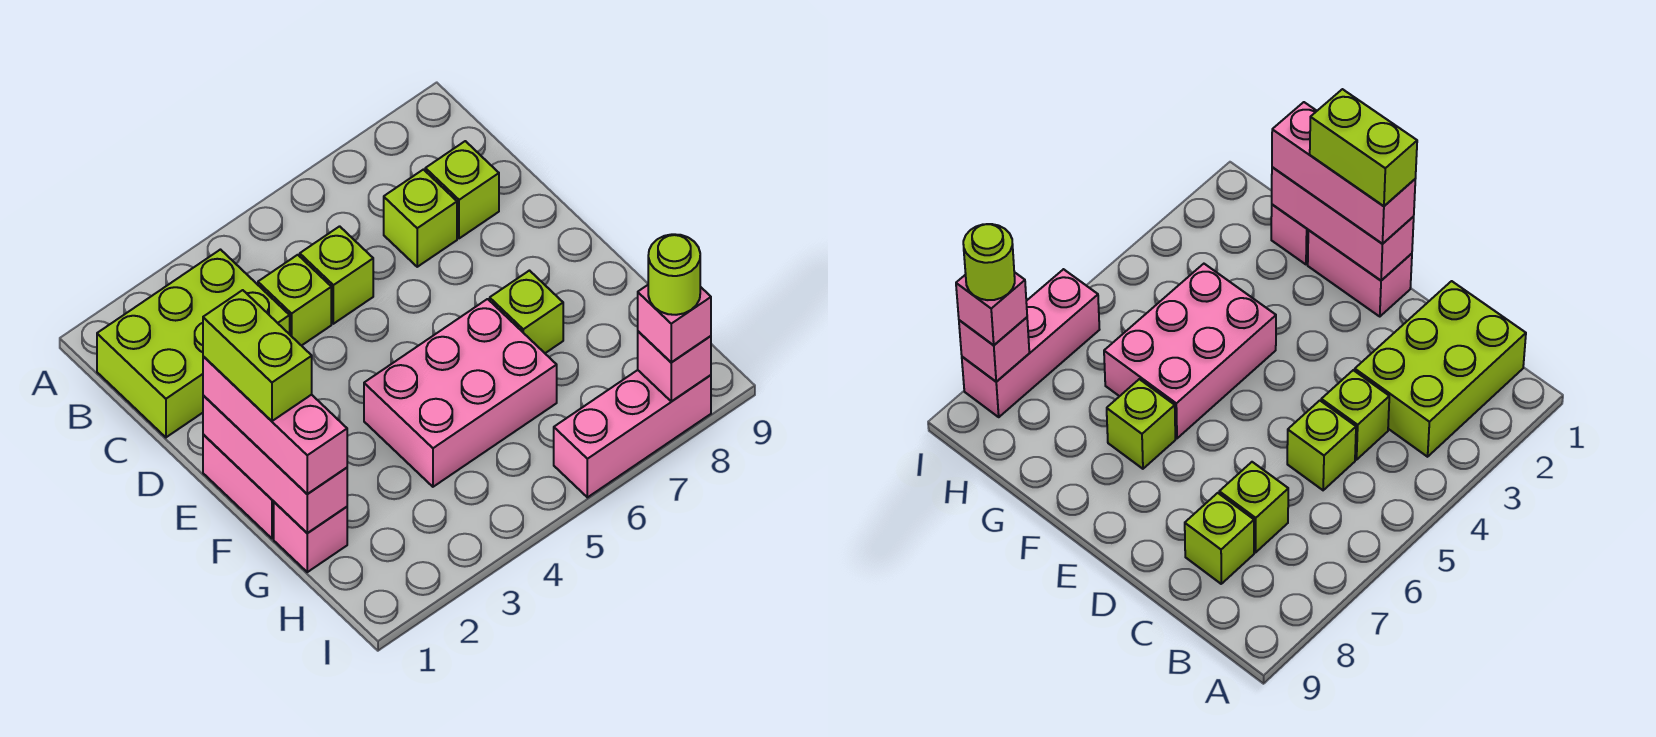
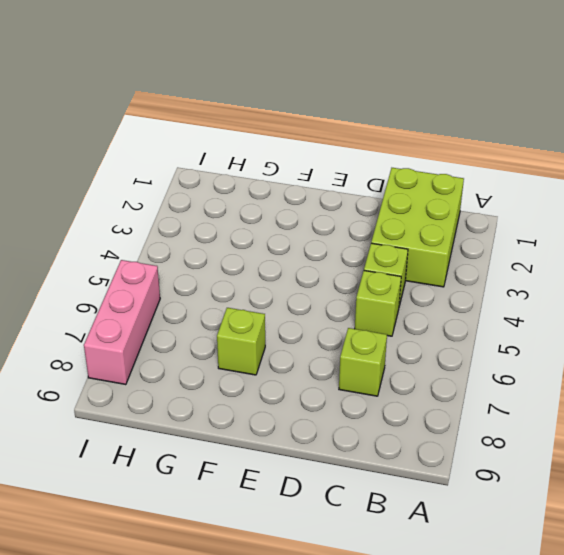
none -> lime brick C8 level 1
none -> pink brick E1:F1 level 1
none -> pink brick F4:G6 level 1

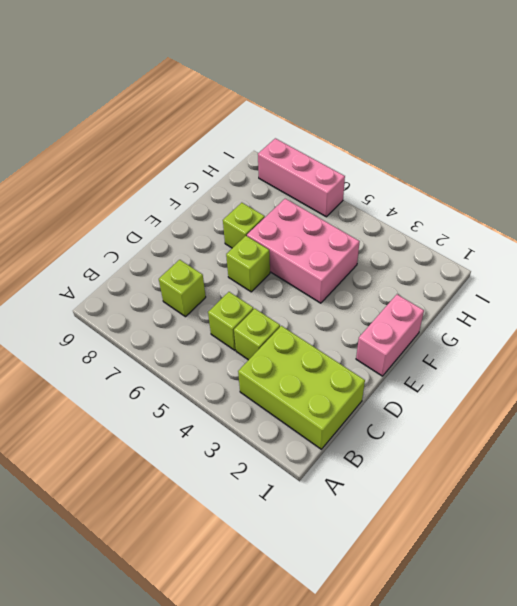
lime brick E6 level 1 -> lime brick C8 level 1
none -> pink brick G1 level 1
none -> pink brick E1:G1 level 2
none -> pink brick I8 level 2

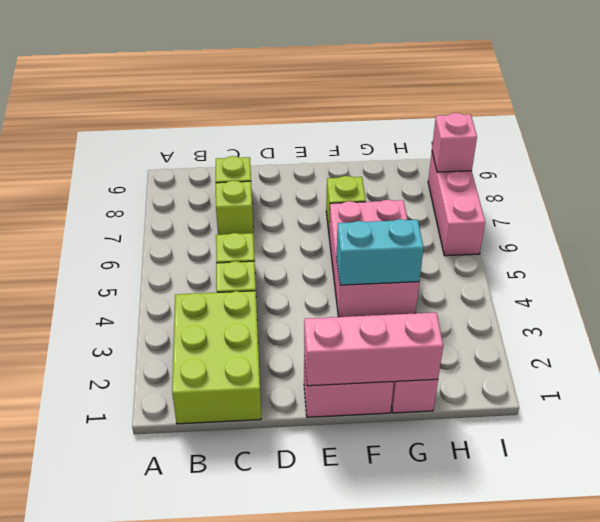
cyan brick F4:G4 level 2 -> none
none -> pink brick E1:G1 level 3
none -> pink brick I8 level 3
none -> lime brick E1:F1 level 4

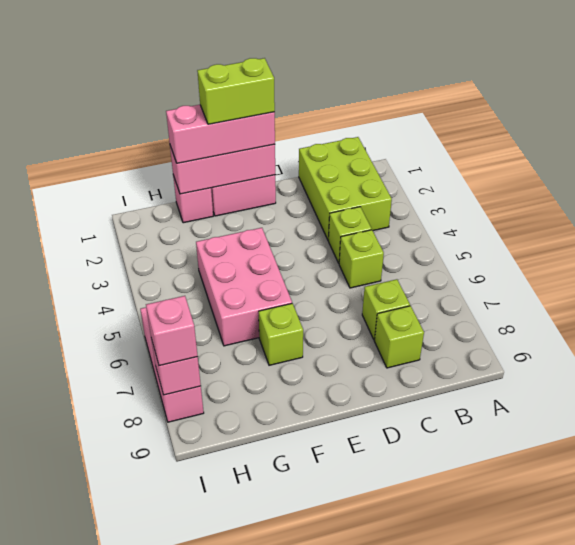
none -> lime round brick I8 level 4

